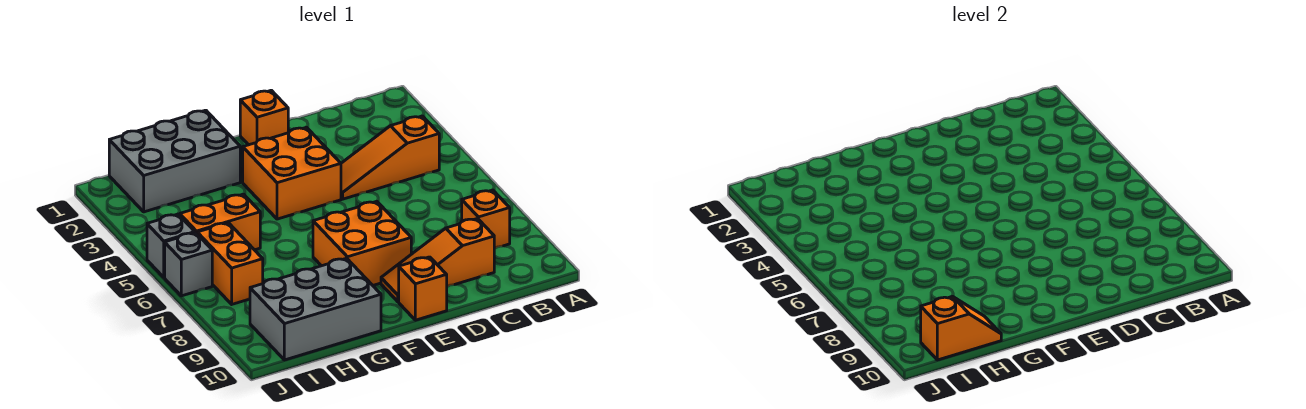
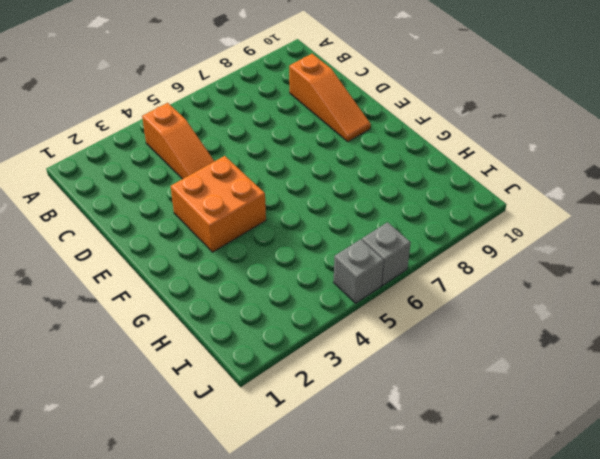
none -> orange brick B8 level 1
none -> orange brick E1 level 1
none -> orange brick E7:F8 level 1

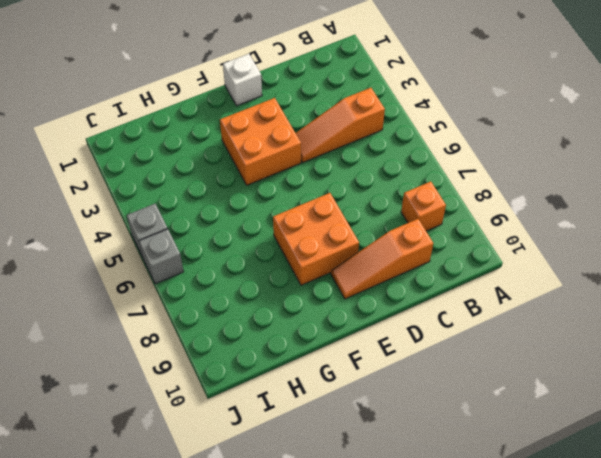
white brick E1 level 1 -> orange brick E1 level 1
none -> orange brick E10 level 1
none -> grey brick G1:I2 level 1
none -> grey brick G9:I10 level 1

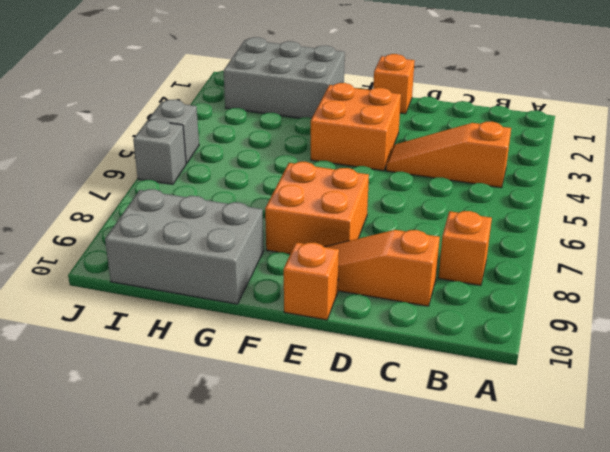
none -> orange brick H5:I5 level 1
none -> orange brick I6:I7 level 1
none -> orange slope H10:I10 level 2 top I

